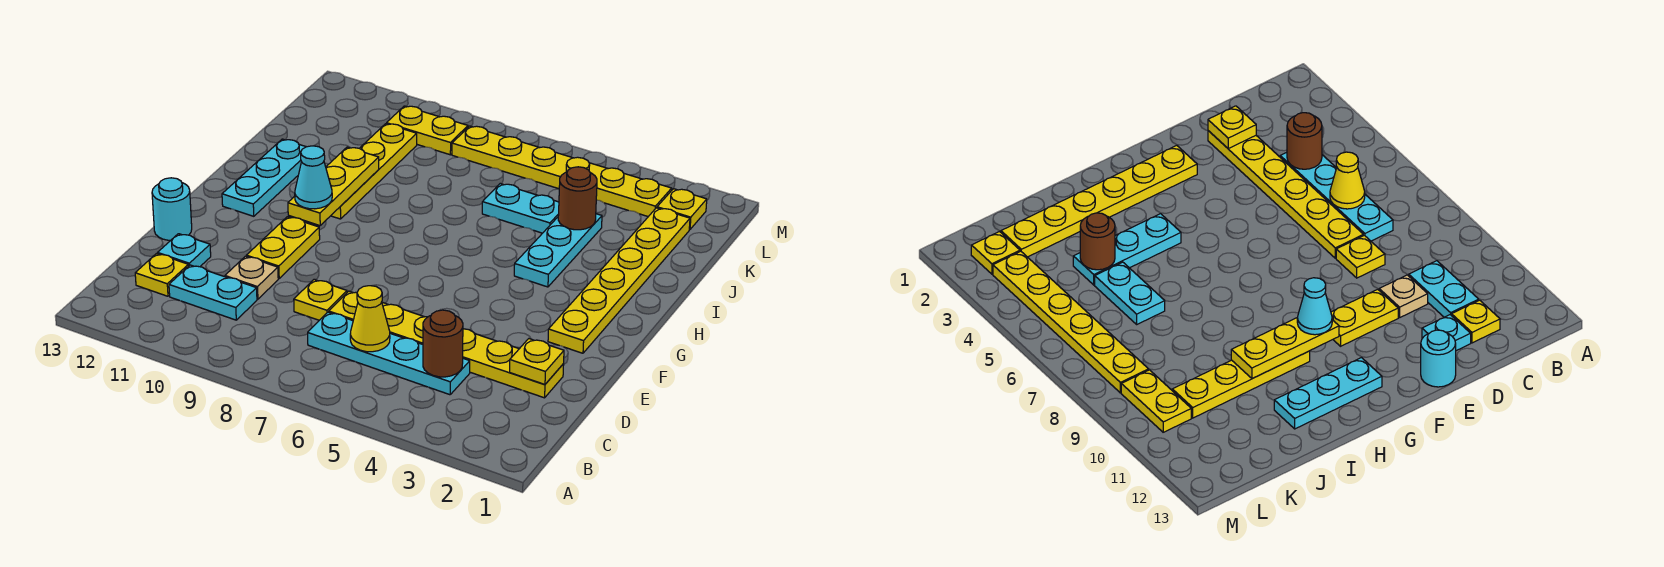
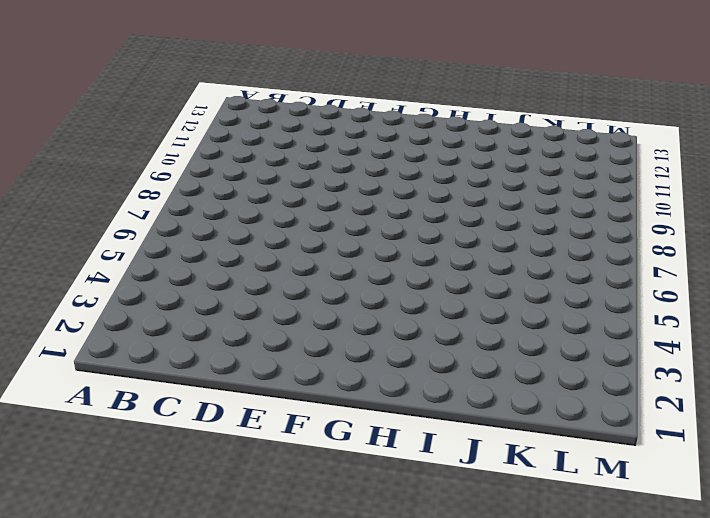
none -> cyan plate C4:C7 level 1
none -> cyan plate C10:C11 level 1
none -> yellow plate C12 level 1

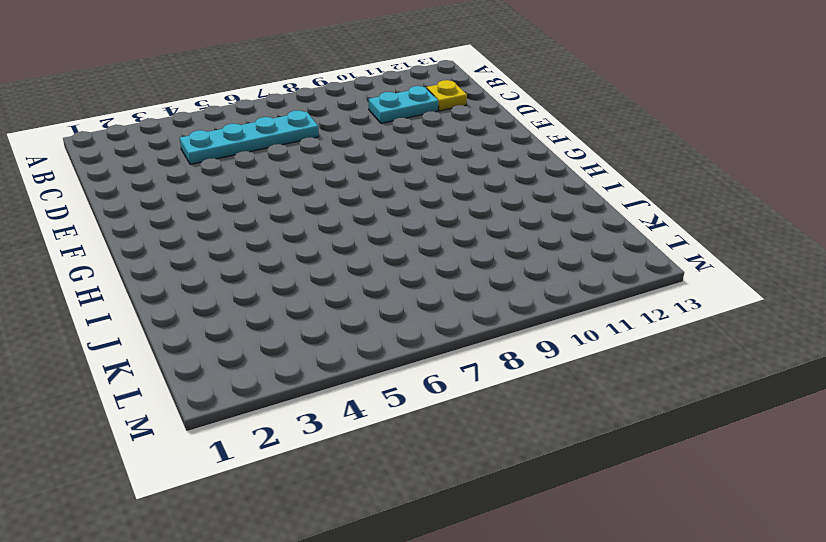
none -> yellow plate D2:D7 level 1
none -> yellow plate D8 level 1
none -> tan plate D10 level 1

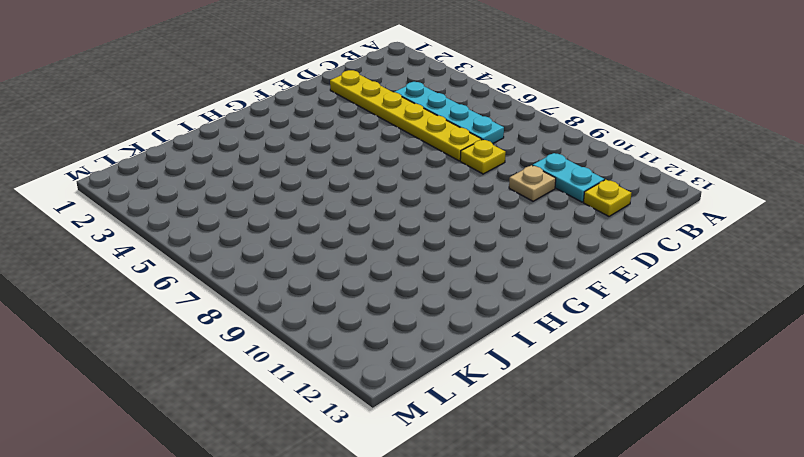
none -> cyan plate D12 level 1
none -> yellow plate E10:F10 level 1
none -> cyan round brick E13 level 1

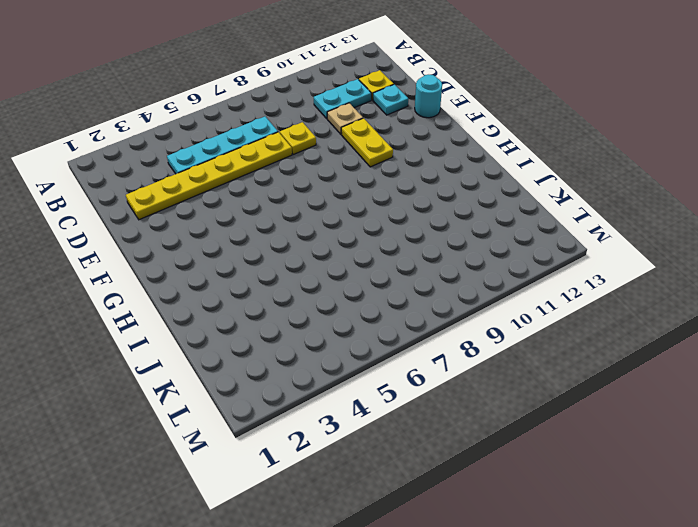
none -> yellow plate F2:K2 level 1
none -> cyan plate G12:I12 level 1
none -> cyan plate H4:J4 level 1

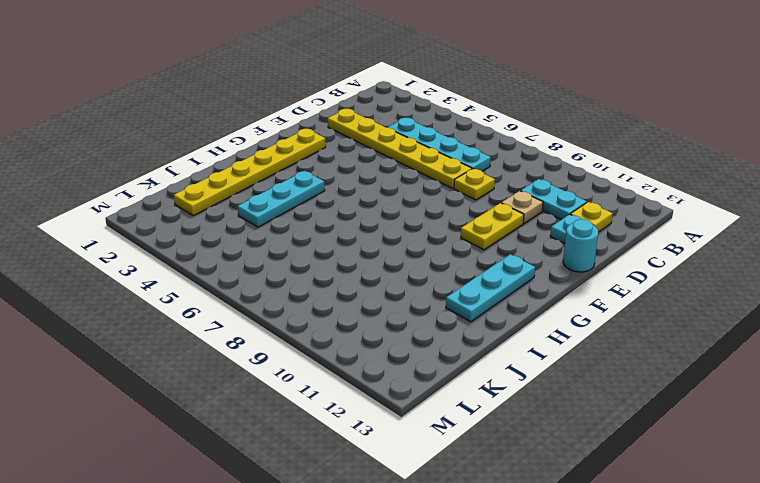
none -> yellow plate H10:K10 level 1
none -> cyan plate J5:J6 level 1
none -> yellow plate L2 level 1

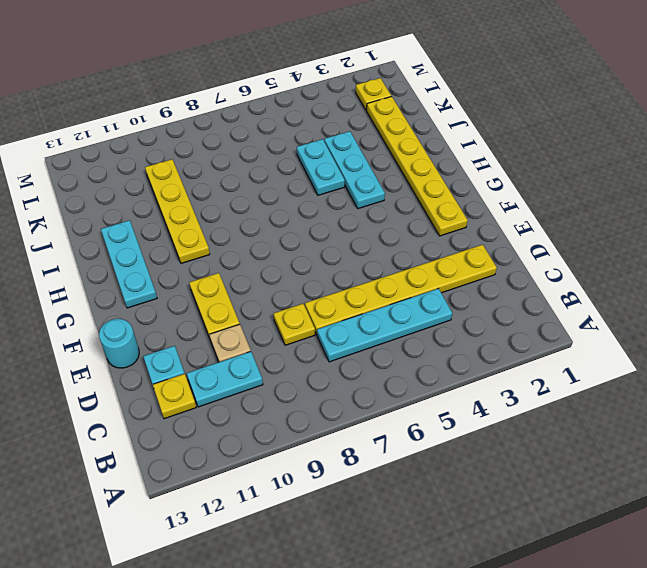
cyan plate I5:J5 level 1 -> cyan plate J5:J6 level 1
none -> yellow plate L3:L8 level 1
none -> yellow plate L9:L10 level 1
none -> brown round brick C4 level 2

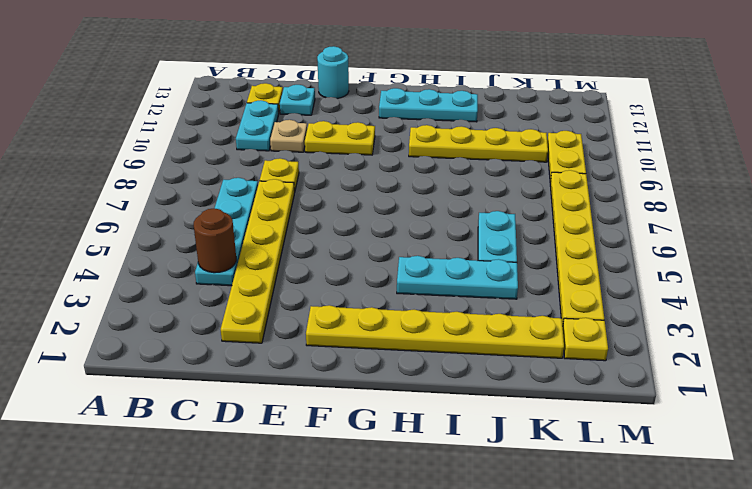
none -> yellow cone C6 level 2
none -> yellow plate D2 level 2
none -> yellow plate G10:I10 level 2

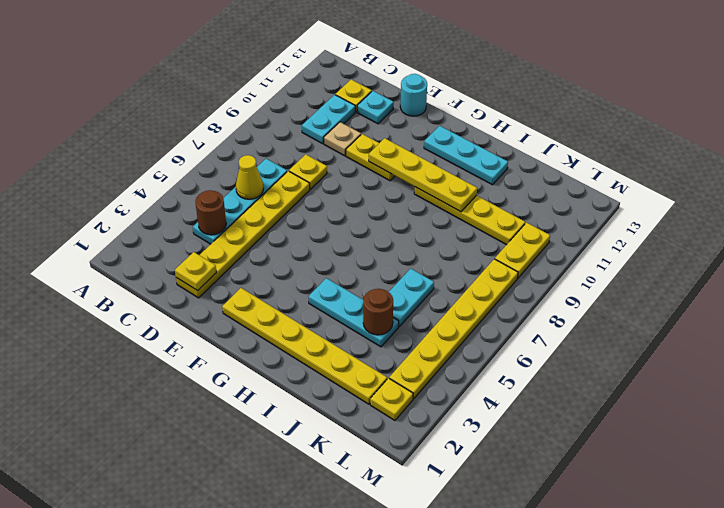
yellow plate F10:I10 level 2 -> yellow plate G10:I10 level 2
none -> cyan cone G10 level 3

